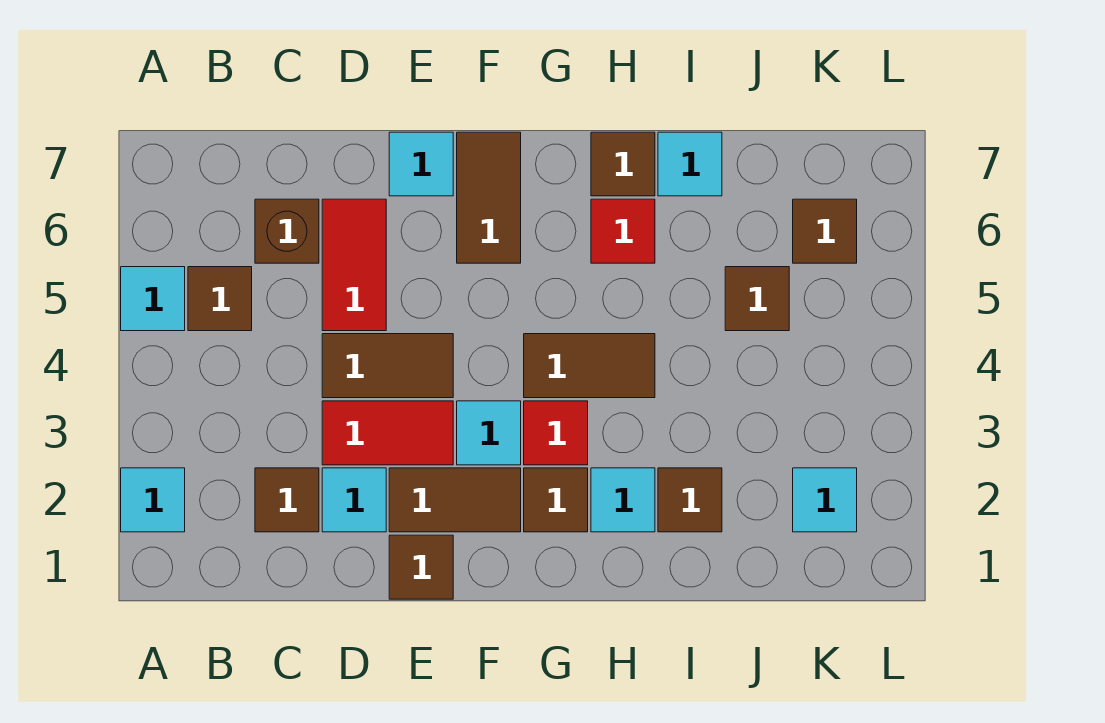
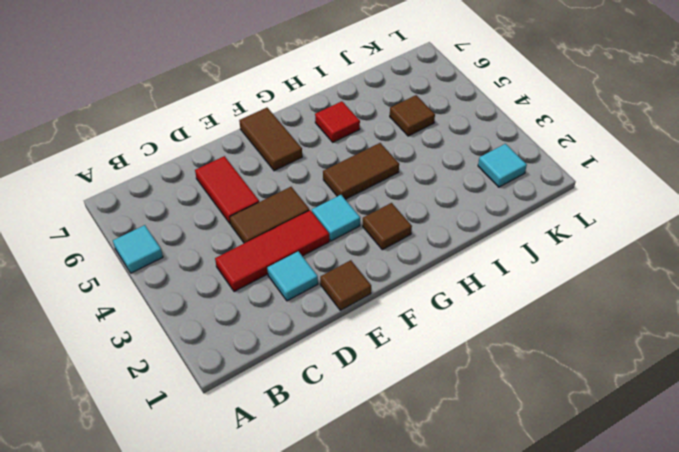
red tile C3:E3 level 1 -> red tile D3:E3 level 1
none -> cyan tile A2 level 1
none -> brown tile B5 level 1
none -> brown tile C2 level 1

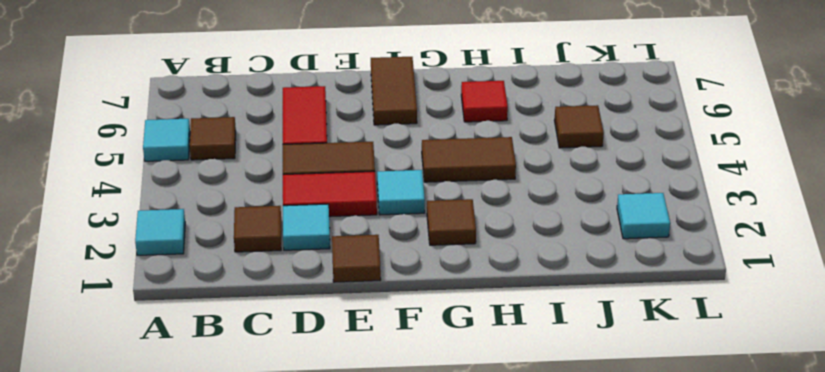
none -> brown brick C6 level 1
none -> brown tile E2:F2 level 1
none -> cyan tile E7 level 1

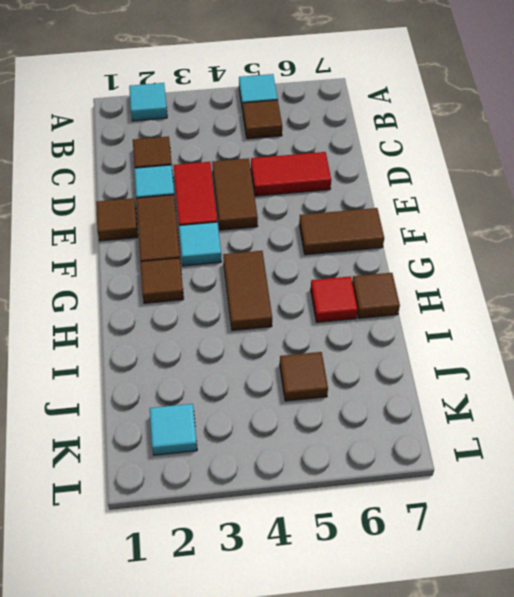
none -> brown brick C6 level 1
none -> cyan tile E7 level 1
none -> red tile G3 level 1

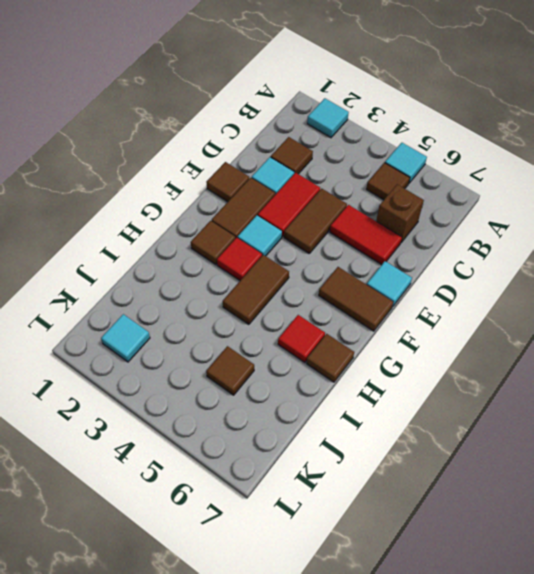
none -> cyan tile H2 level 1
none -> brown tile I2 level 1
none -> cyan tile I7 level 1

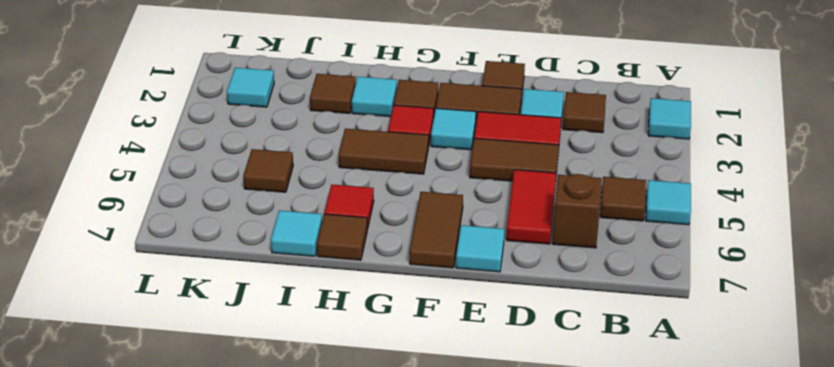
none -> brown tile K6 level 1

